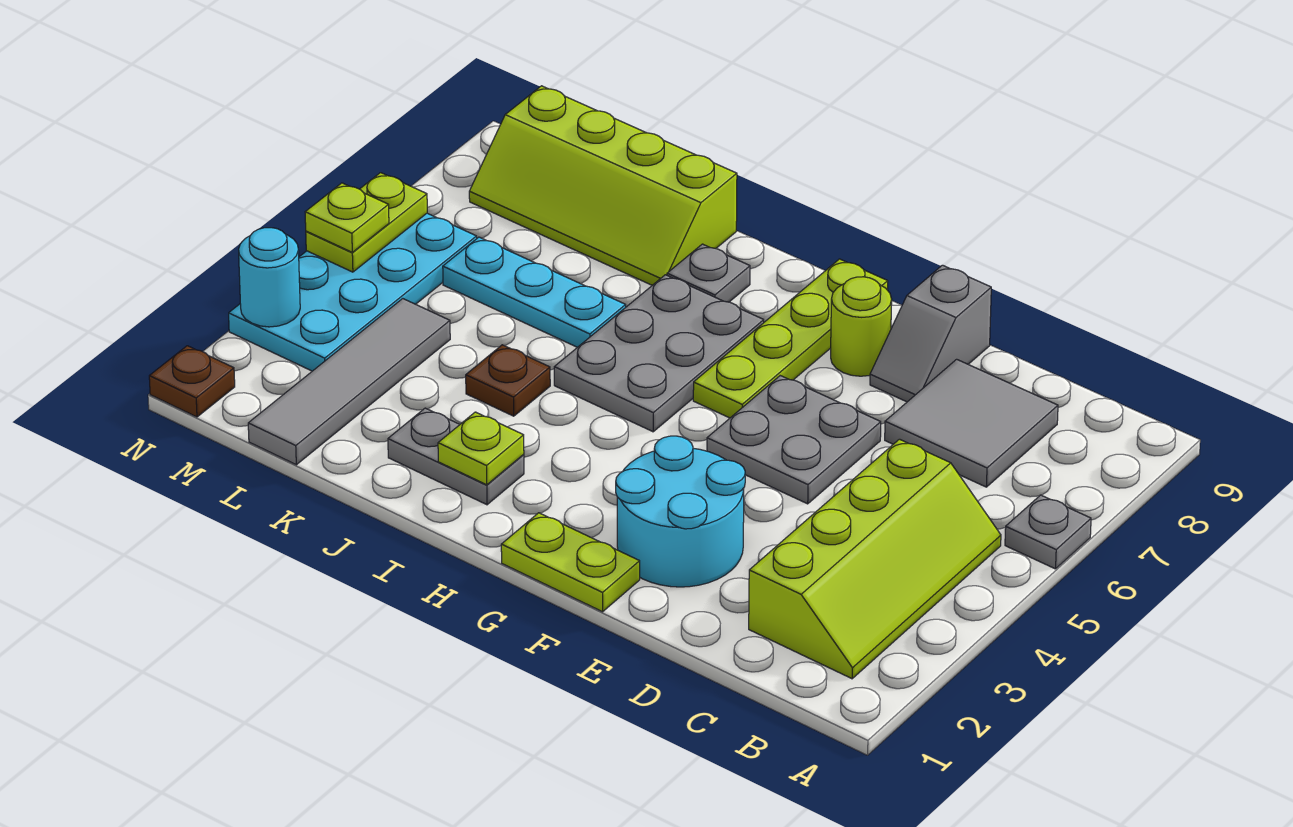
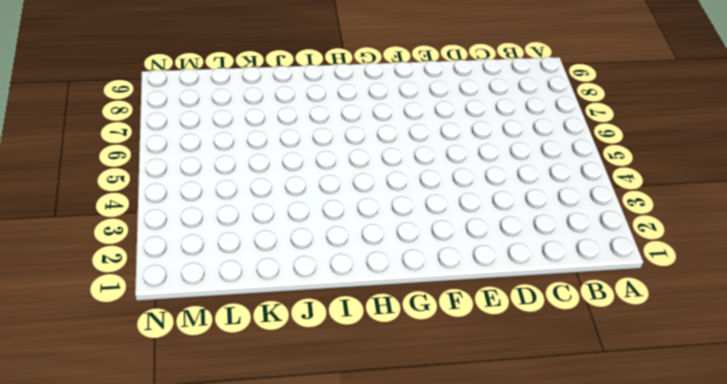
none -> grey plate A6 level 1
none -> lime slope B2:C5 level 1 top C
none -> grey tile C7:D8 level 1

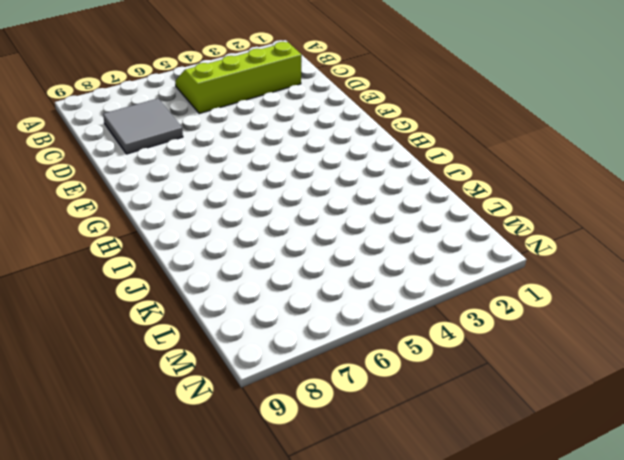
none -> grey plate A6 level 1
none -> cyan round brick E2:F3 level 1
none -> grey plate E5:F6 level 1

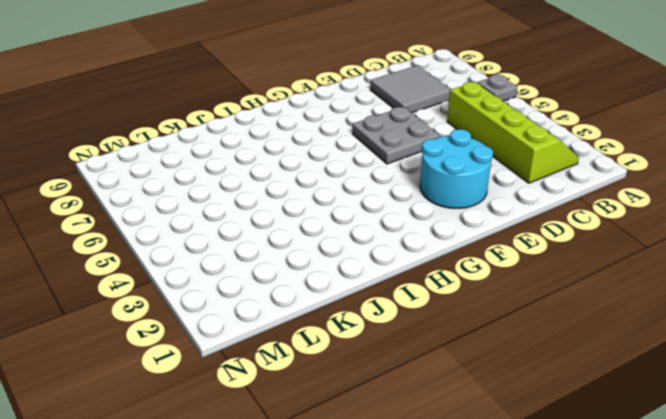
none -> grey slope E8:E9 level 1 top 9
none -> lime plate F1:G1 level 1
none -> lime round brick F8 level 1

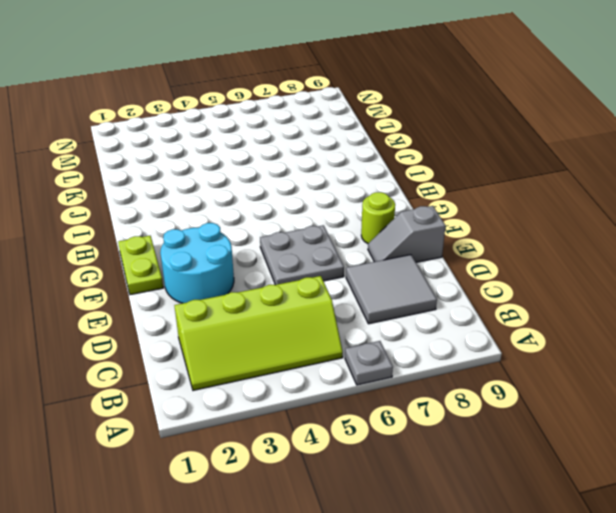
none -> lime plate G6:G9 level 1
none -> grey plate H5:I7 level 1
none -> grey plate I2:J2 level 1

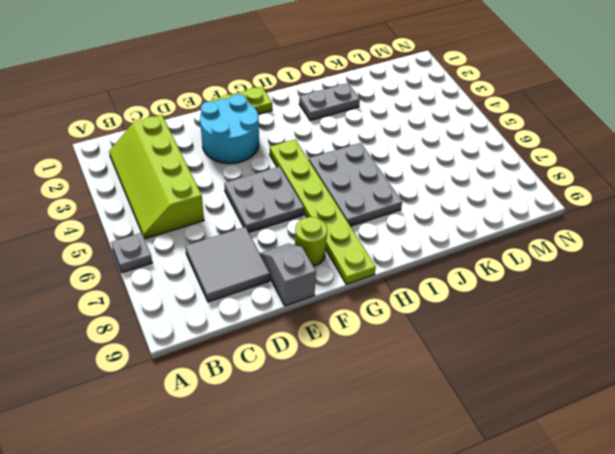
lime plate G4:G9 level 1 -> lime plate G6:G9 level 1
none -> grey plate I8 level 1
none -> brown plate J4 level 1
none -> cyan plate J6:L6 level 1

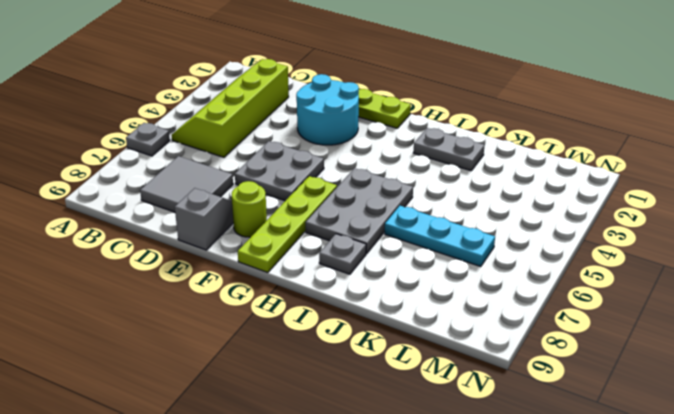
none -> brown plate J4 level 1
none -> lime slope J8:M9 level 1 top 9
none -> grey tile L1:L4 level 1

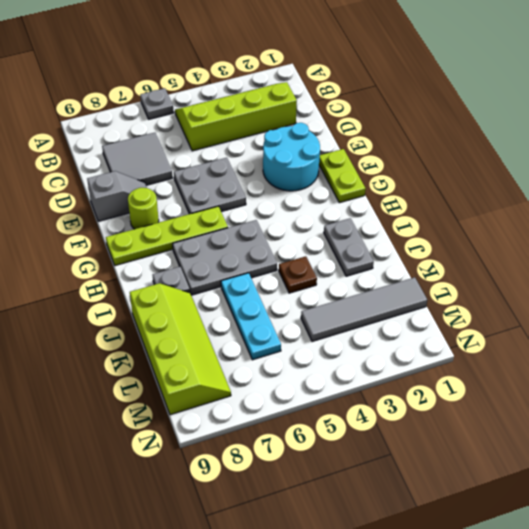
none -> cyan plate M3:N6 level 1
none -> brown plate N1 level 1
none -> lime plate I2 level 2

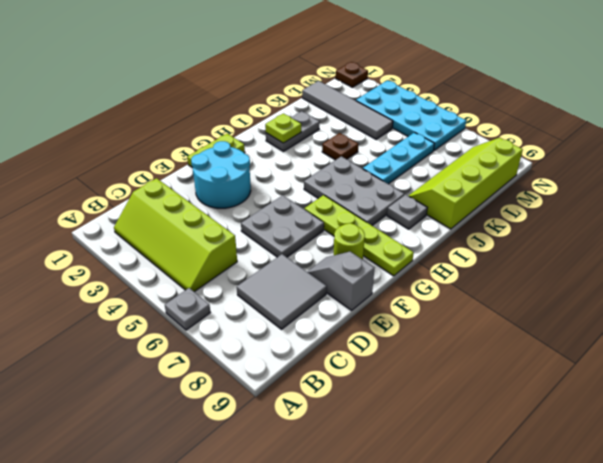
none -> cyan round brick N3 level 2
none -> lime plate N5:N6 level 2
none -> lime plate N5 level 3

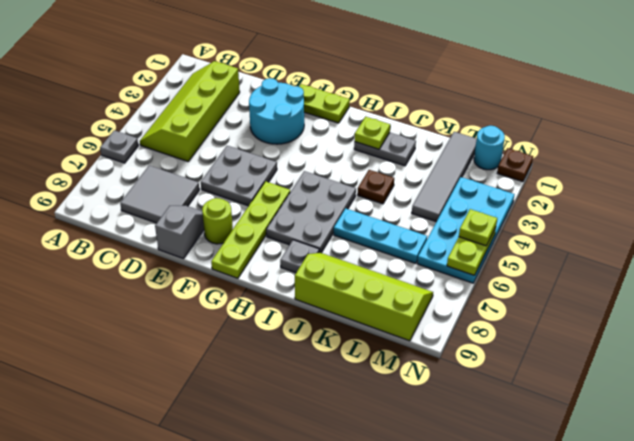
cyan round brick M1 level 1 -> cyan round brick N3 level 2

